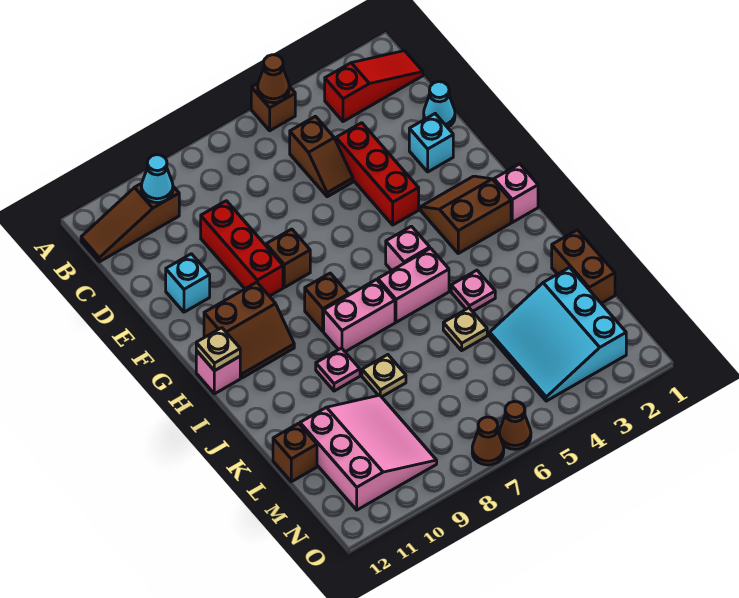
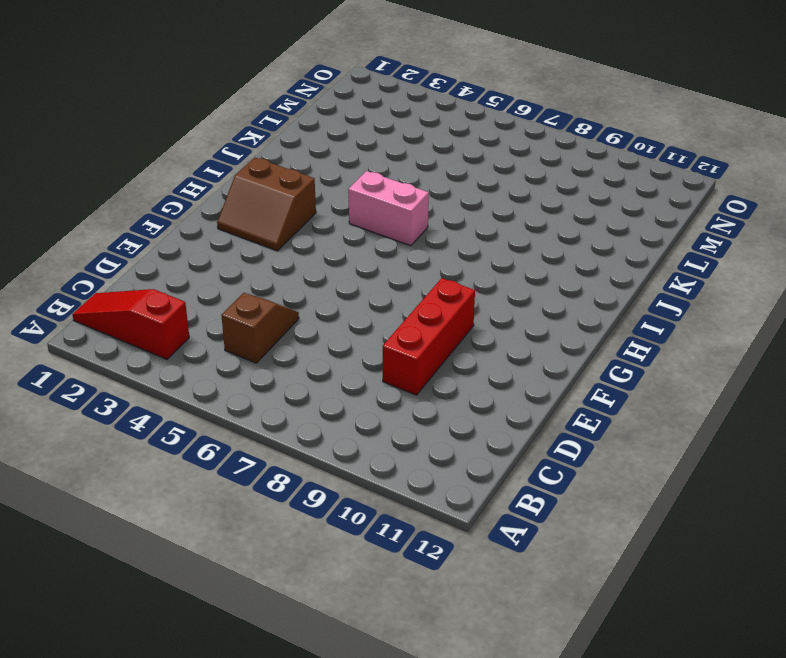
none -> brown brick A5 level 1
none -> brown slope B10:B12 level 1 top 10
none -> cyan cone D1 level 1
none -> red brick D4:F4 level 1

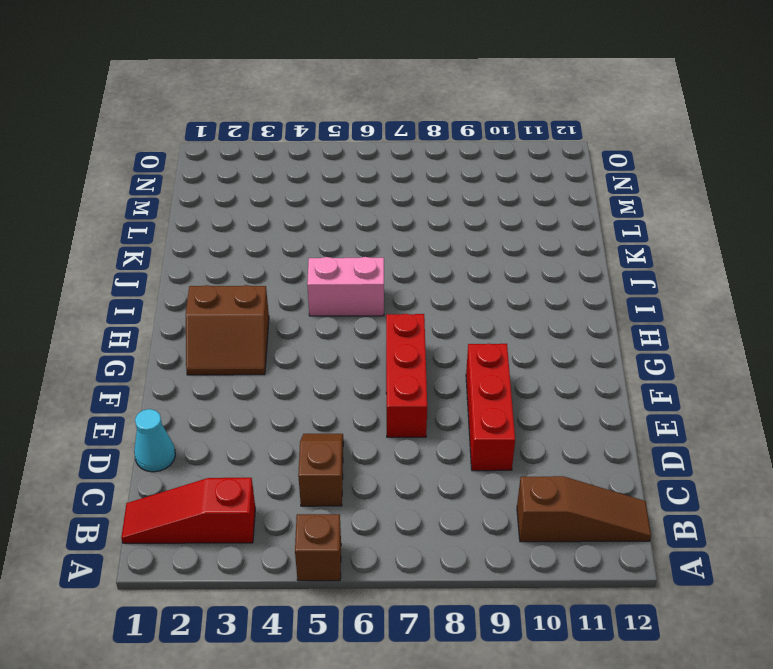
red brick E7:G7 level 1 -> red brick D4:F4 level 1
none -> cyan brick E2 level 1
none -> cyan brick E11 level 1
none -> brown brick F8 level 1
none -> brown slope G10:H11 level 1 top G

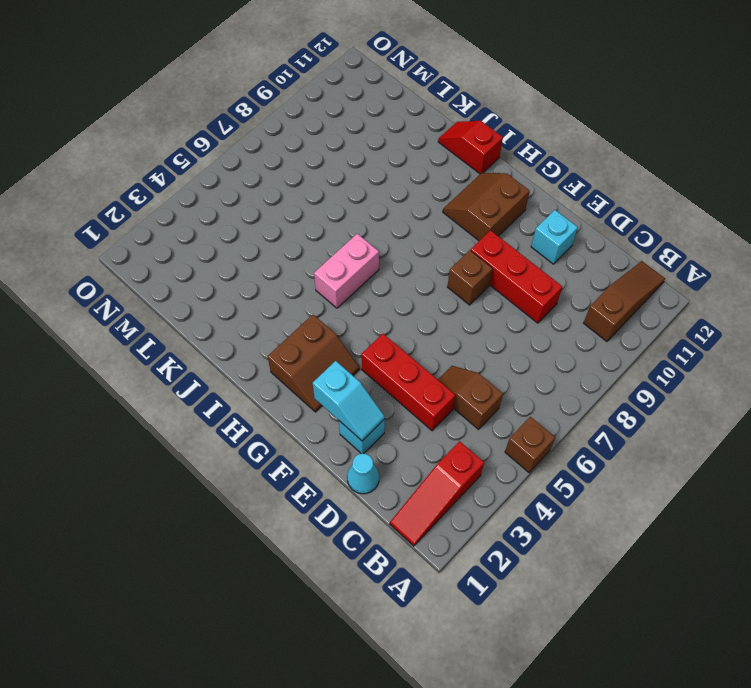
cyan slope E2:F2 level 2 top F -> none
red slope I12:J12 level 1 top I -> none
none -> pink brick H1 level 1
none -> pink brick H5 level 1
none -> brown brick H8 level 1
none -> pink brick H12 level 1

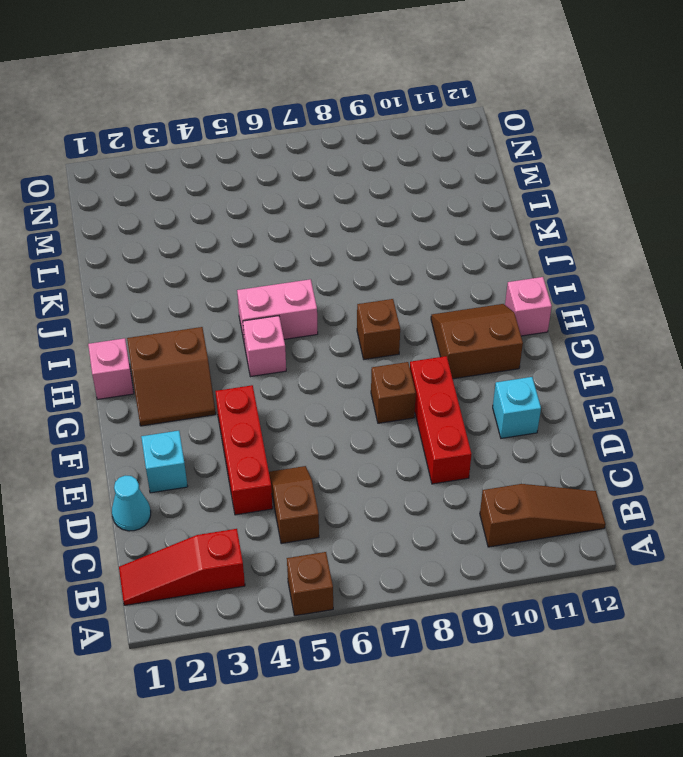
none -> pink brick I7:I8 level 1
none -> pink plate J4 level 1
none -> pink plate J9 level 1
none -> brown brick K1:L1 level 1

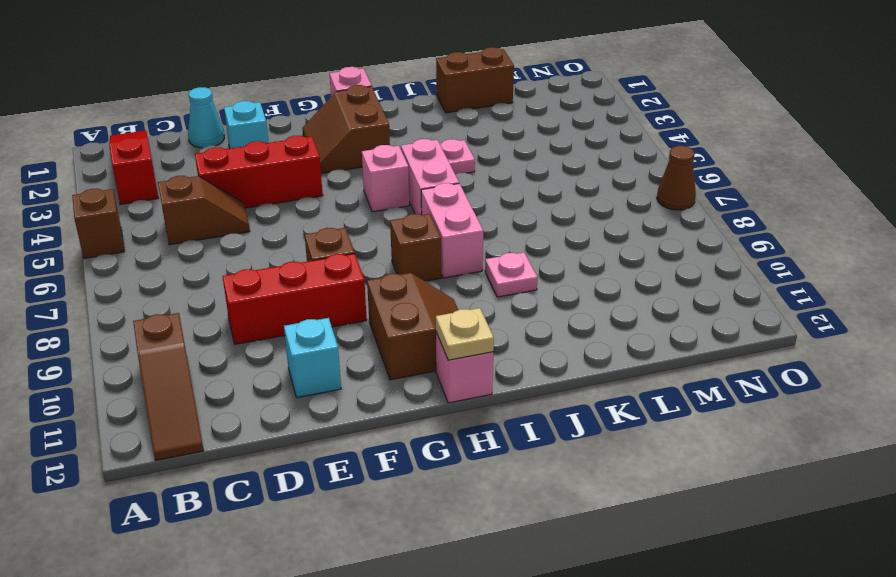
none -> tan plate K5 level 1
none -> tan plate K8 level 1
none -> cyan slope L2:N4 level 1 top 2
none -> pink slope L9:N11 level 1 top 11

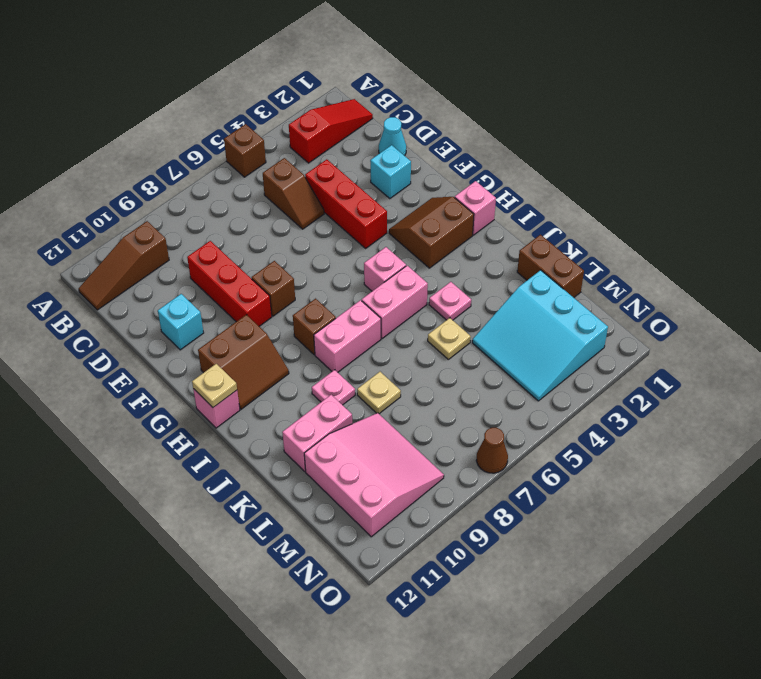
pink brick K10:K11 level 1 -> none
none -> brown brick L12 level 1
none -> brown cone O6 level 1
none -> brown cone A5 level 2
none -> cyan cone B10 level 2

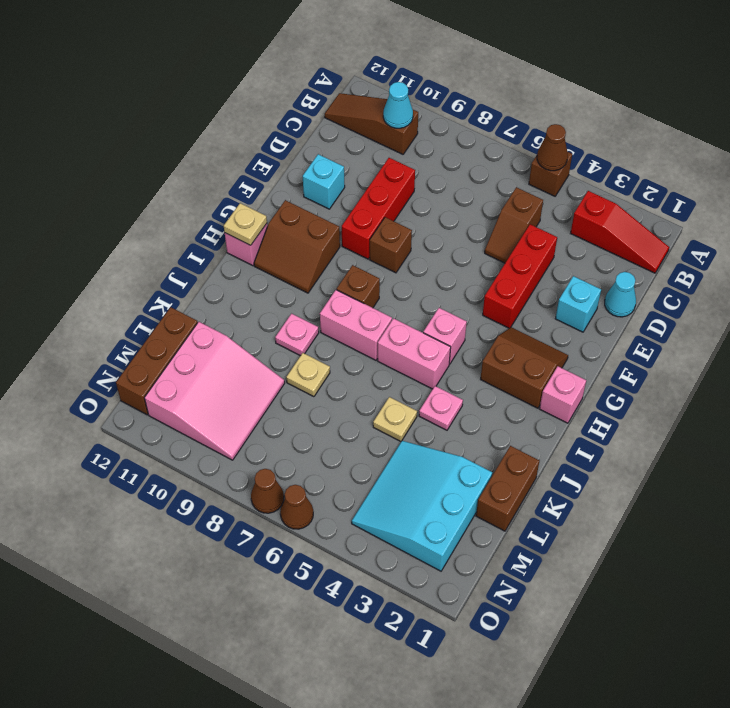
brown brick L12:N12 level 1 -> brown brick L12 level 1

